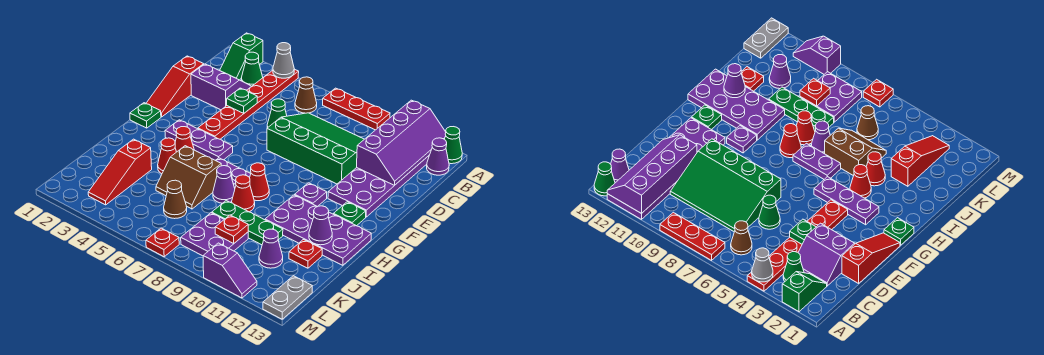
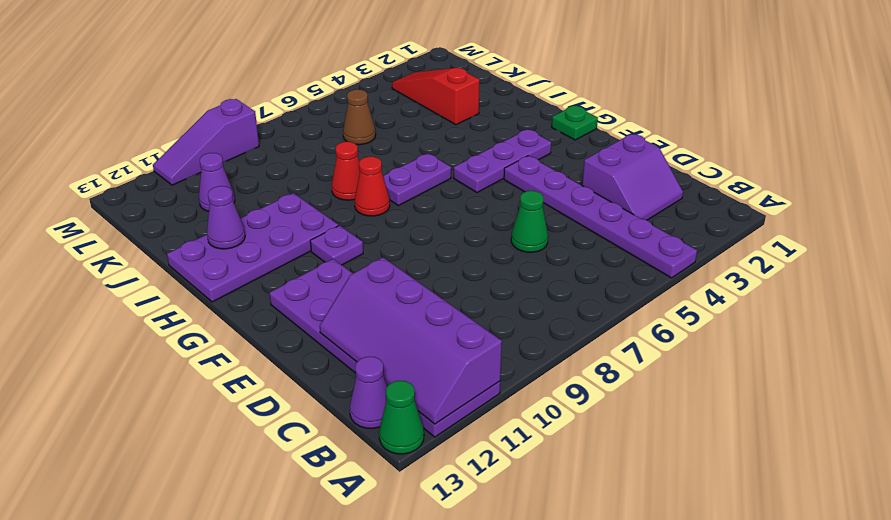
purple plate A4:F4 level 1 -> red plate A4:F4 level 1
purple slope M9:M11 level 1 top 9 -> purple slope M10:M11 level 1 top 10
none -> green slope A2:B2 level 1 top A
none -> red plate A7:A9 level 1
none -> green cone B3 level 1
none -> brown cone B6 level 1

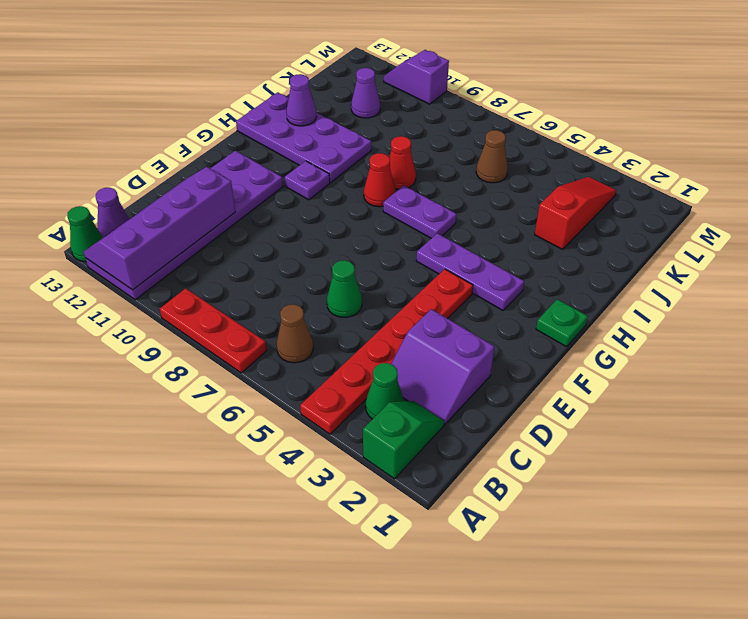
none -> green slope C7:E10 level 1 top E
none -> red slope D1:F1 level 1 top D
none -> green plate G12 level 1
none -> red cone H4 level 1

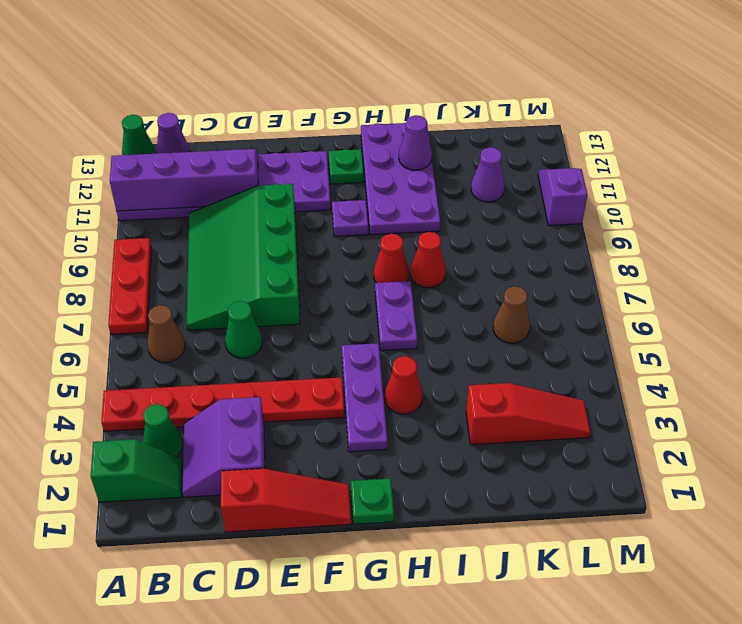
none -> red cone I4 level 1
none -> brown slope I5:J6 level 1 top I
none -> purple cone I7 level 1
none -> green plate J8:J10 level 1

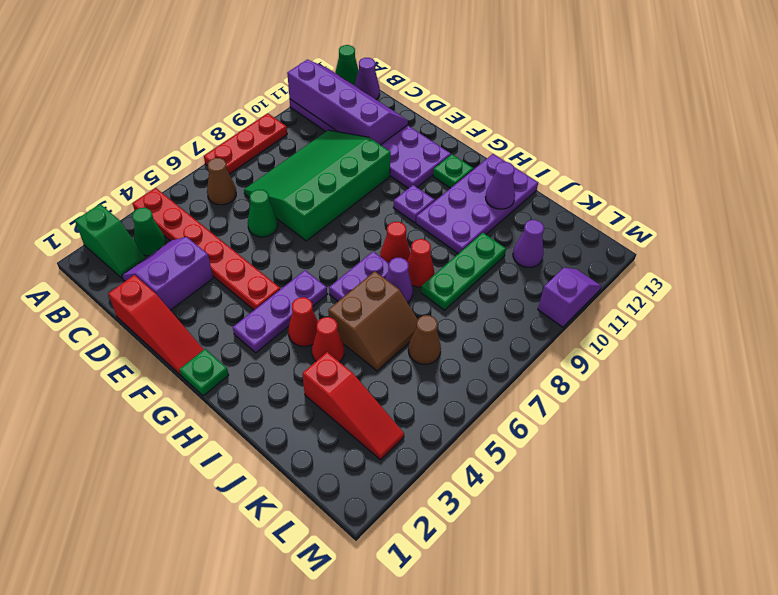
none -> red plate J12 level 1
none -> purple plate K8:L9 level 1
none -> grey plate L13:M13 level 1
none -> red plate M7 level 1

